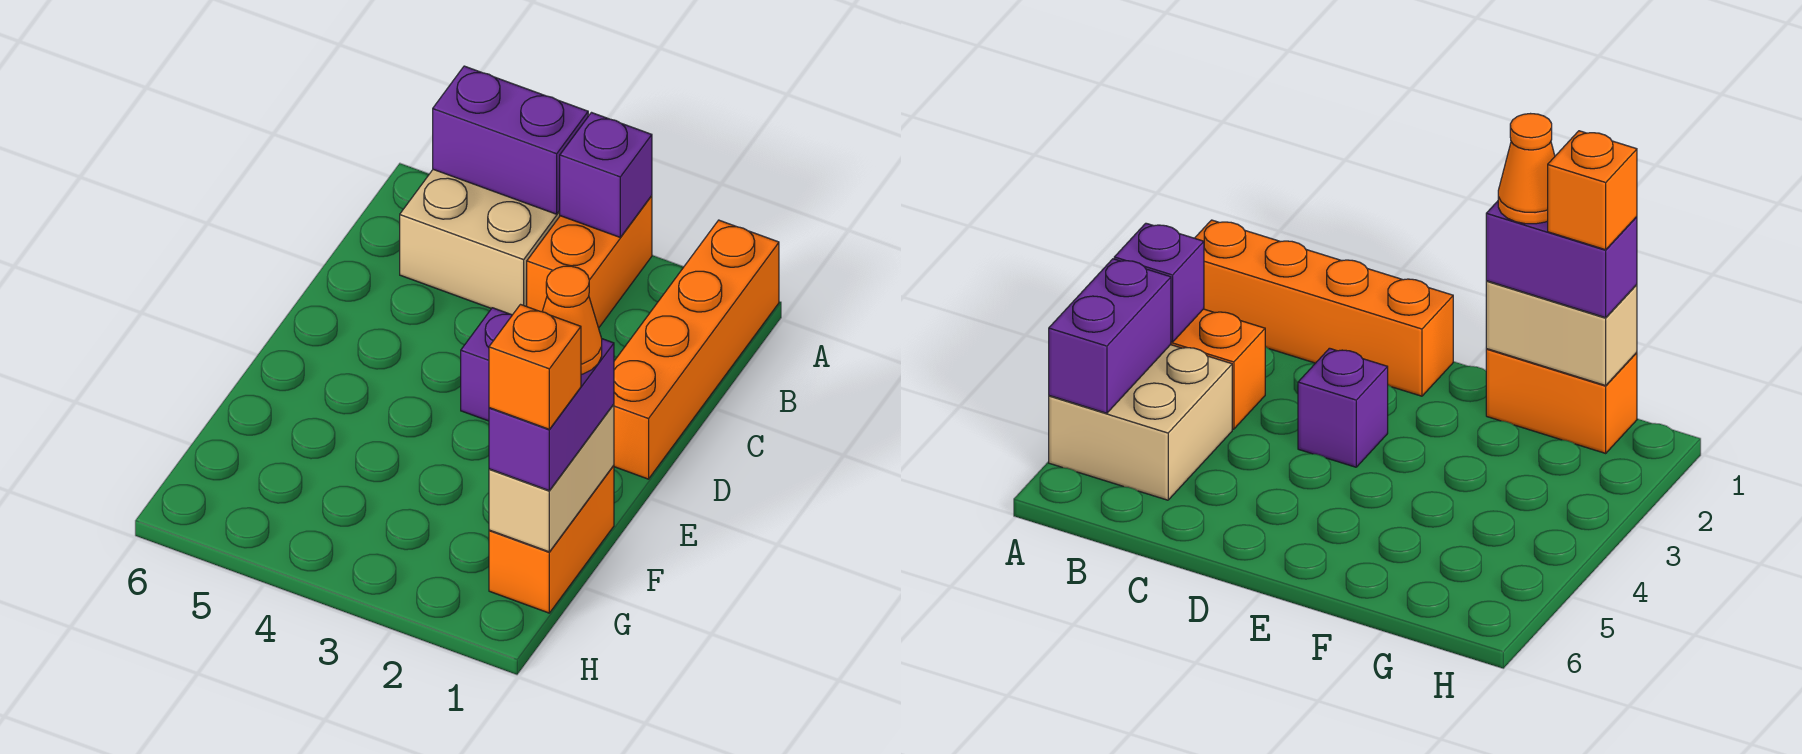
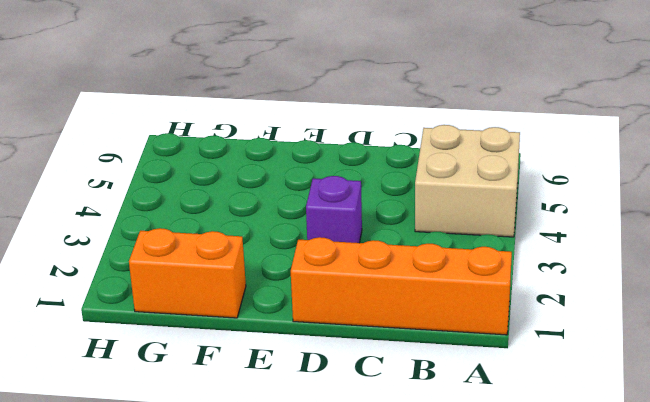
none -> orange brick A3:B3 level 1
none -> purple brick A3 level 2

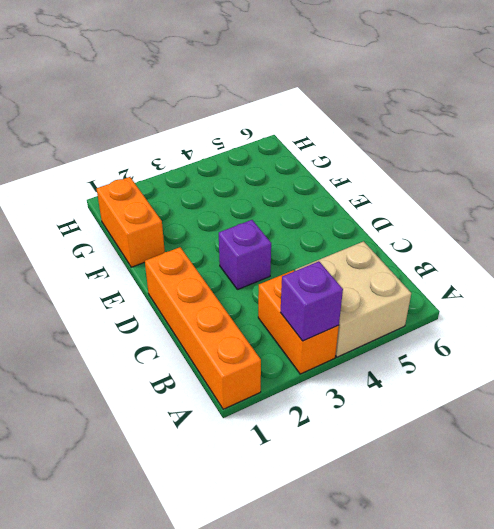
none -> purple brick A4:A5 level 2
none -> tan brick F1:G1 level 2

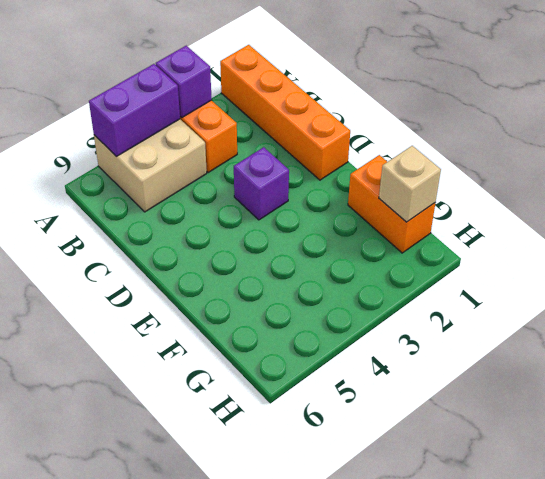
tan brick G1 level 2 -> tan brick F1:G1 level 2
none -> purple brick F1:G1 level 3
none -> orange cone F1 level 4

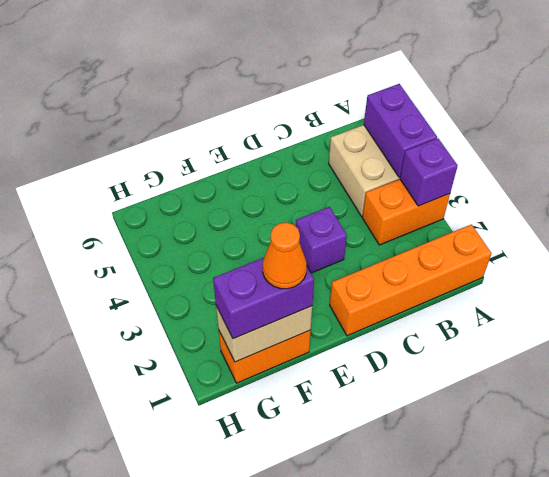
none -> orange brick G1 level 4

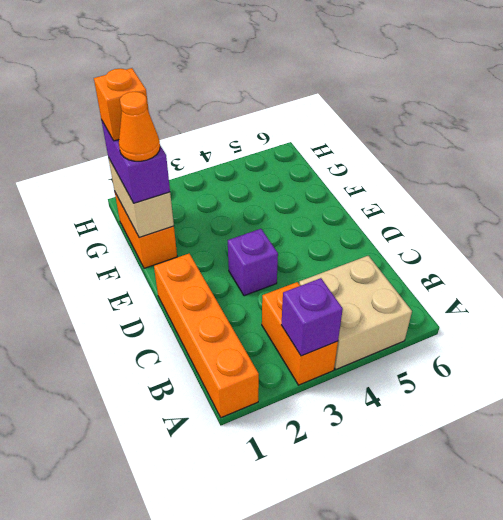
none -> purple brick A4:A5 level 2

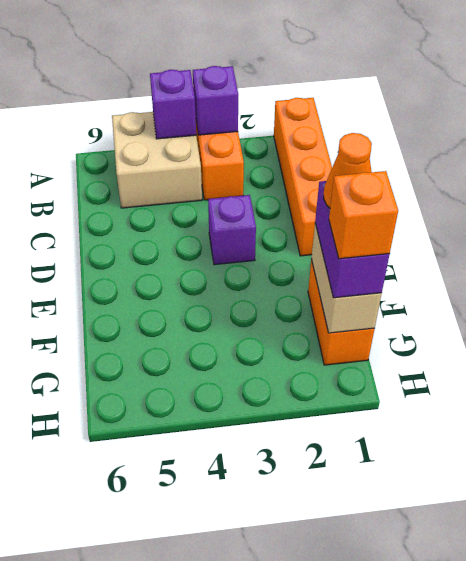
purple brick A4 level 2 -> purple brick A4:A5 level 2

